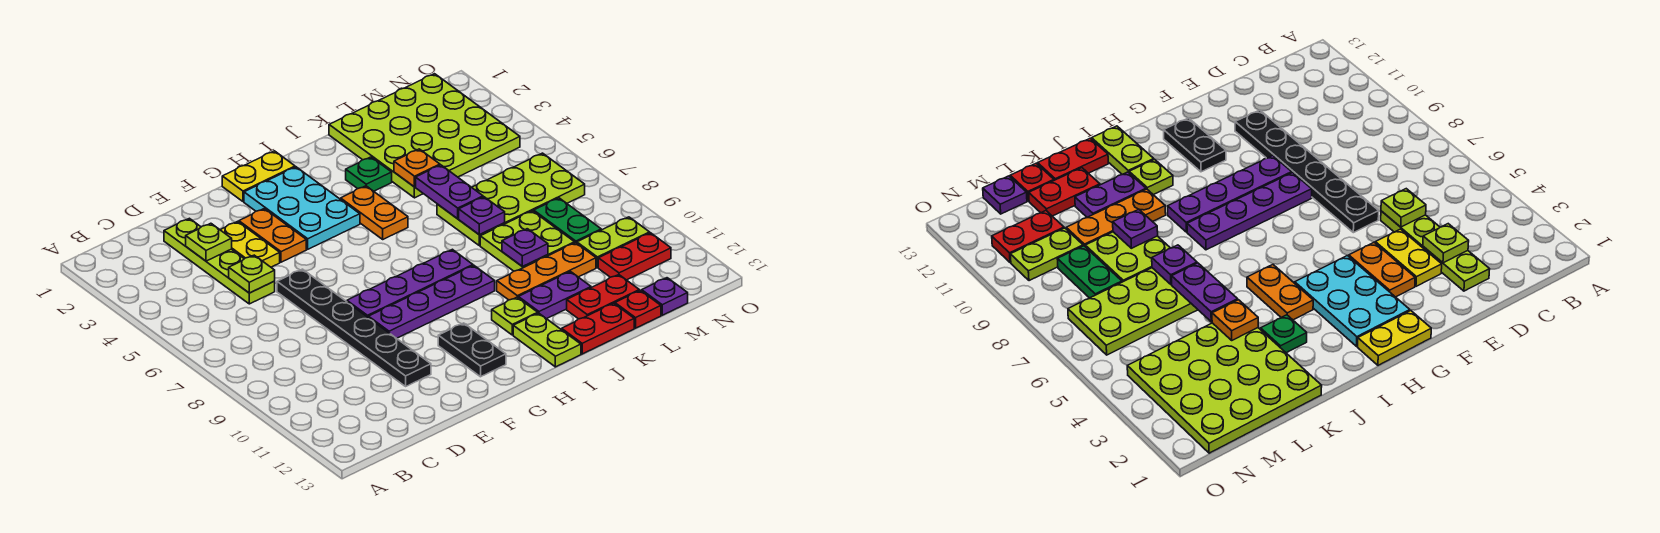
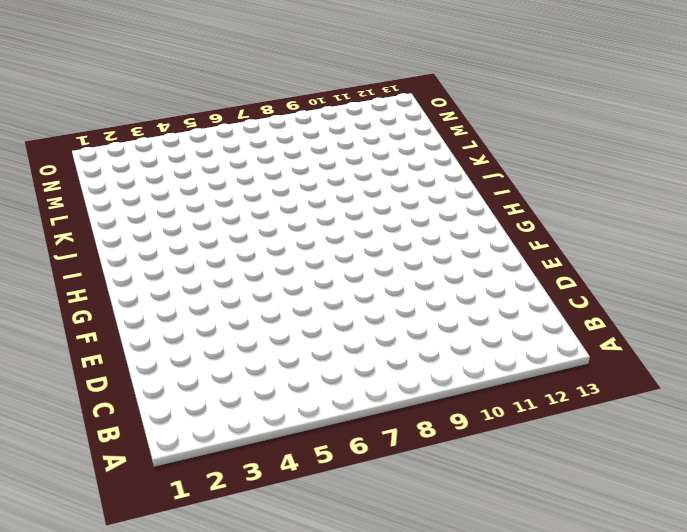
none -> lime plate D2:D5 level 1
none -> yellow plate E3:E4 level 1
none -> black plate E6:E11 level 1
none -> orange plate F3:F4 level 1

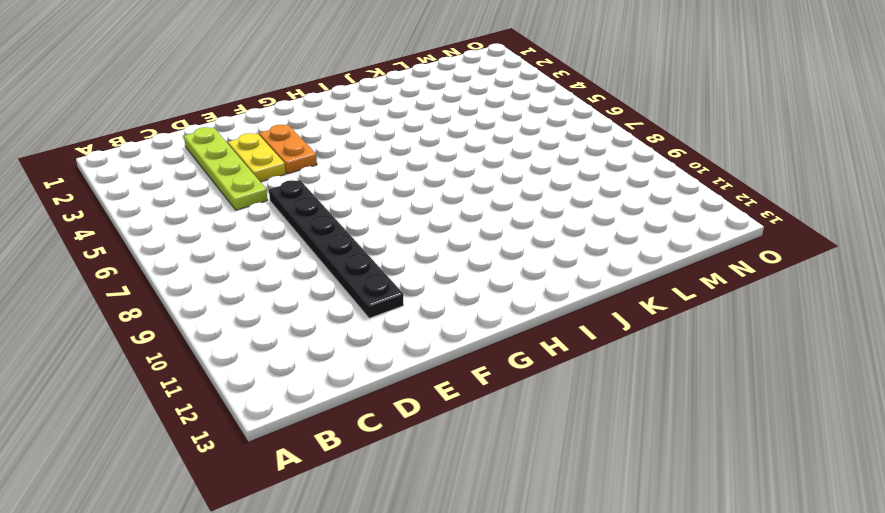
none -> purple plate F8:I8 level 1
none -> purple plate F9:I9 level 1
none -> yellow plate G1:H1 level 1
none -> cyan plate G2:H4 level 1

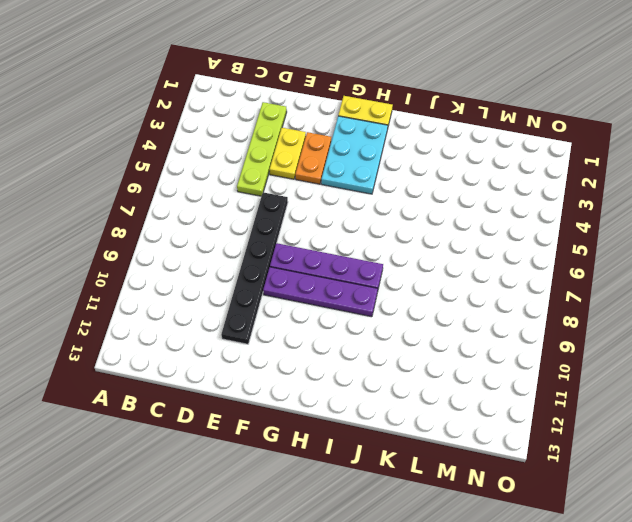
none -> black plate G11:G12 level 1
none -> orange plate I4:I5 level 1
none -> lime plate I11 level 1
none -> lime plate I12:I13 level 1

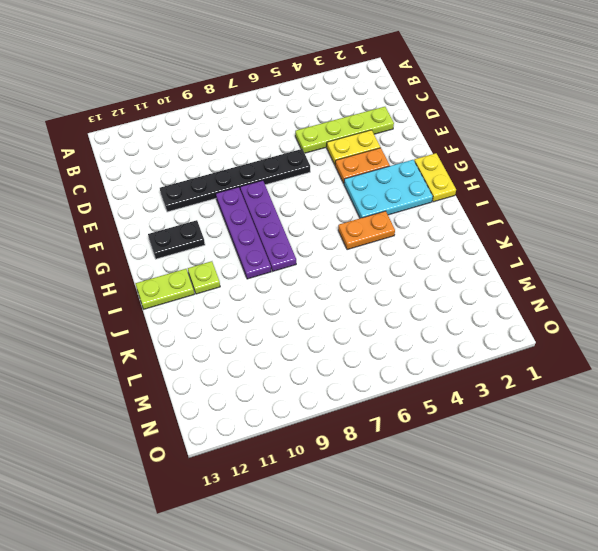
none -> green plate J3 level 1
none -> orange plate J10:L10 level 1
none -> purple plate J11:K11 level 1
none -> red plate J13:K13 level 1

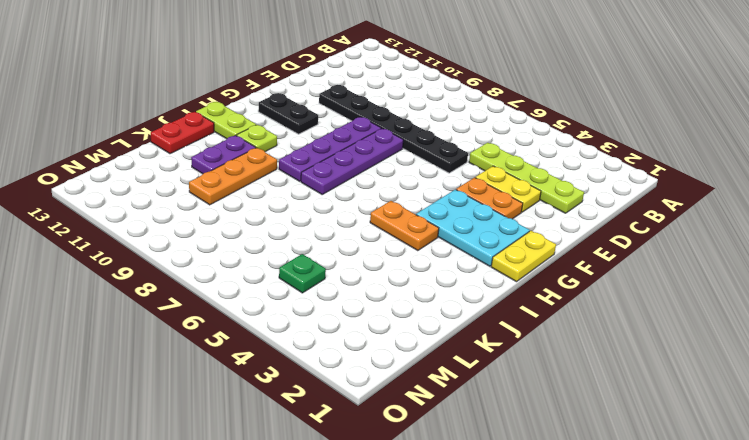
green plate M5 level 1 -> green plate J3 level 1
none -> lime plate K1:N4 level 1
none -> lime plate K6:N7 level 1
none -> lime plate K8:L9 level 1
none -> red plate K12:L12 level 1

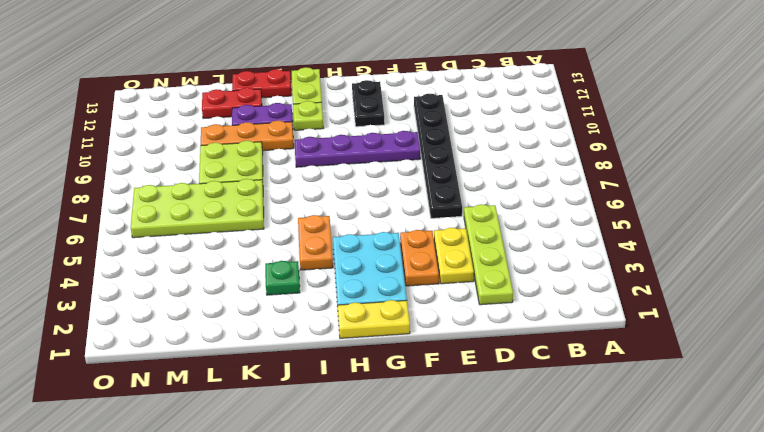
none -> purple plate F8:I8 level 1
none -> lime plate K1:N4 level 1
none -> red plate L13 level 1
none -> green plate M8:M9 level 1

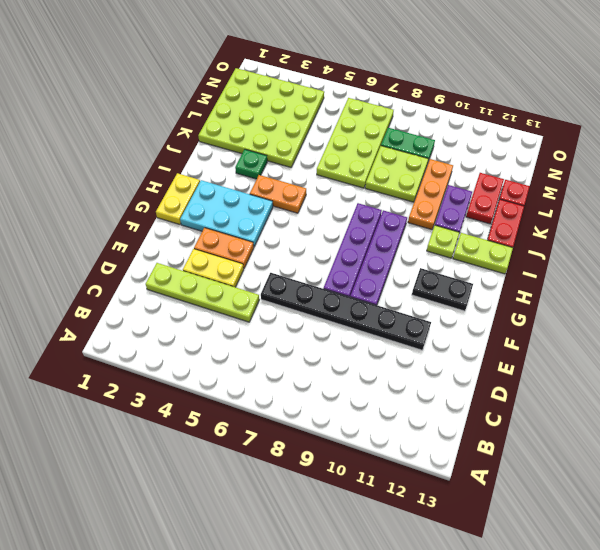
none -> lime plate M10:N10 level 1
none -> red plate M11:N11 level 1
none -> purple plate M13 level 1
none -> lime plate D3 level 2

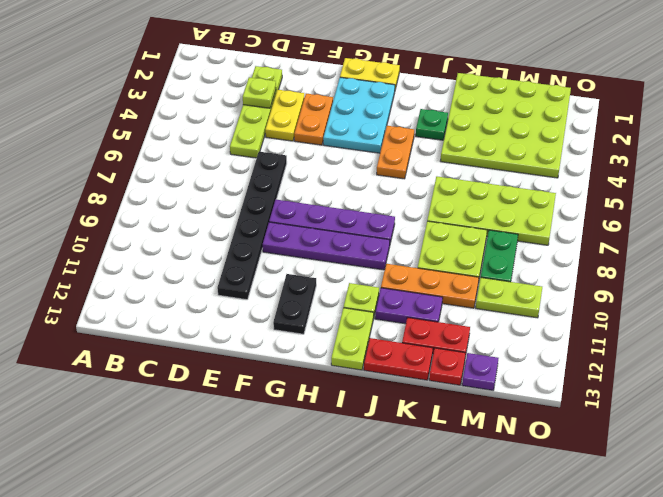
none -> red plate M11:N11 level 1
none -> lime plate D5 level 2
none -> orange plate K4 level 2
none -> purple plate K5:K6 level 2

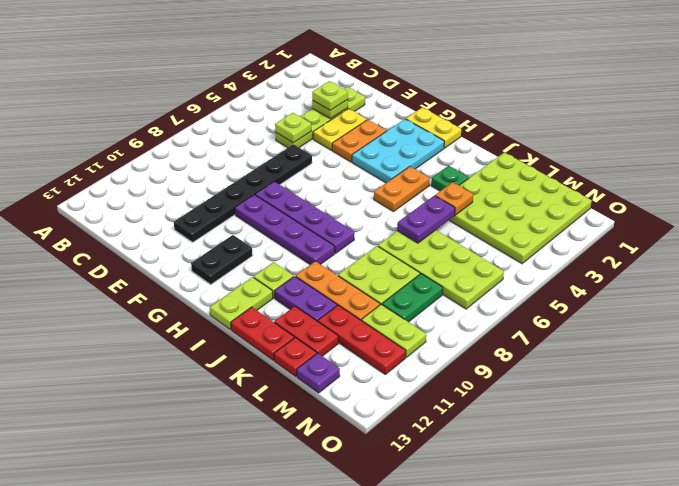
lime plate D3 level 3 -> none
red plate L11:N11 level 1 -> red plate M11:N11 level 1
none -> purple plate K7 level 2
none -> purple plate K9 level 2

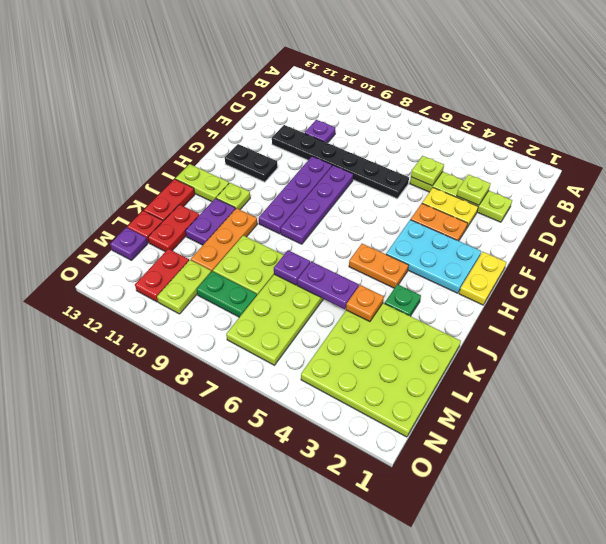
purple plate D10 level 1 -> purple plate K9 level 2

